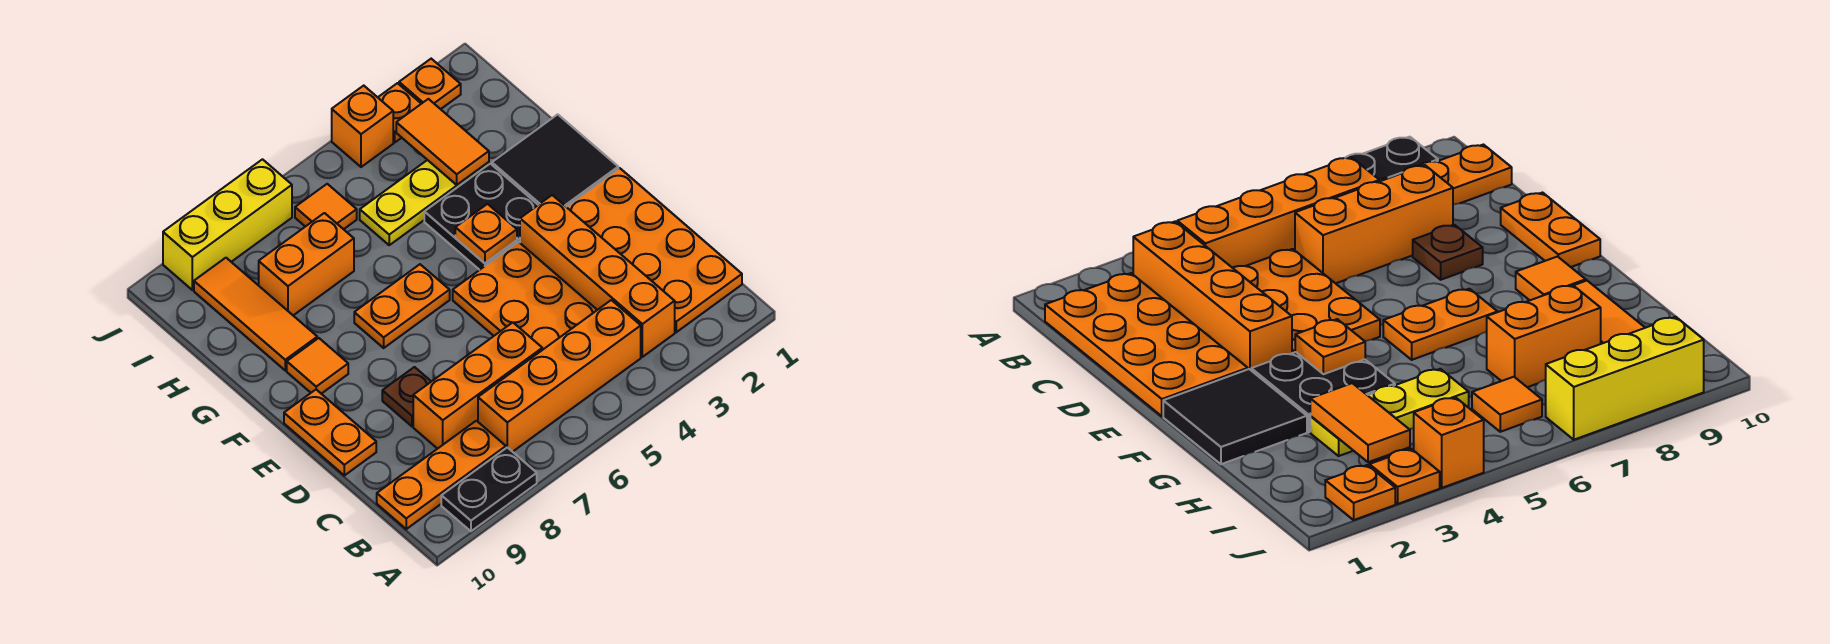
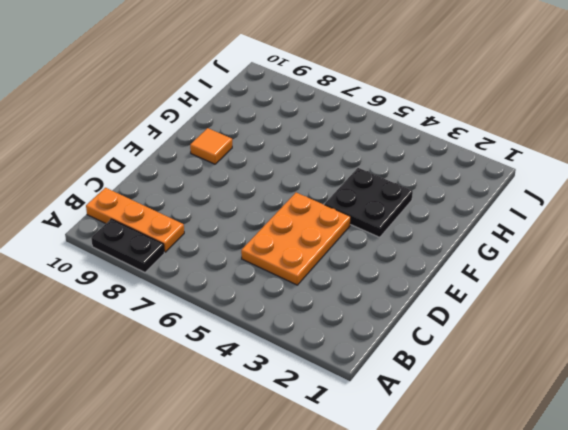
none -> orange plate B1:E2 level 1
none -> orange brick B3:E3 level 1
none -> orange brick B4:B7 level 1

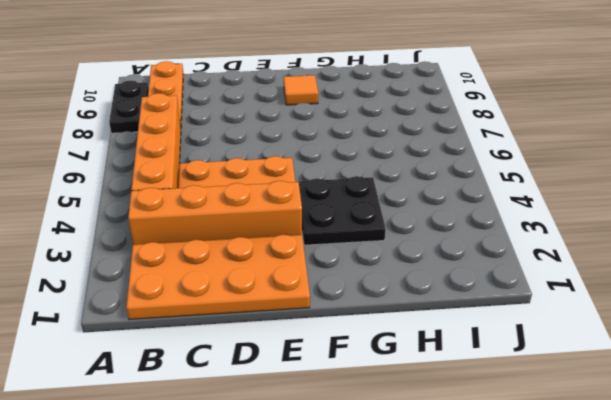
none -> orange brick C6:C8 level 1
none -> brown plate D8 level 1
none -> orange plate D10:E10 level 1

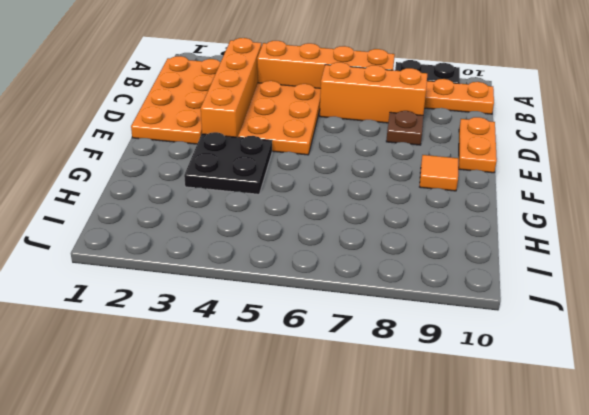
none -> black tile F1:G2 level 1
none -> orange plate F6:F7 level 1
none -> orange tile G9:I9 level 1

